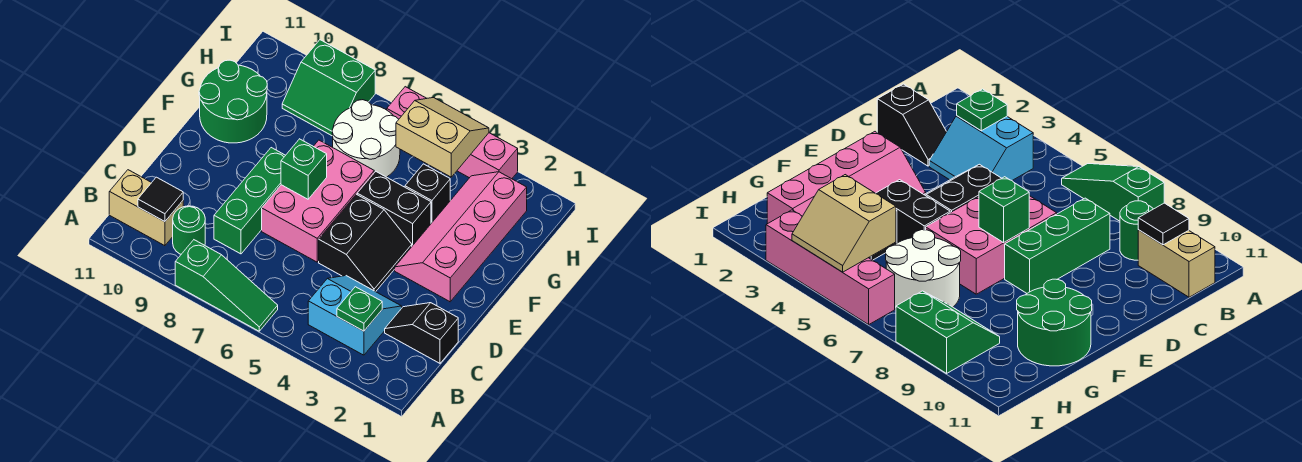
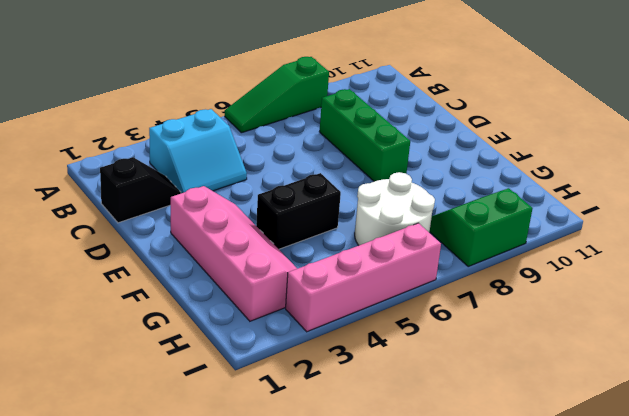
none -> green round brick B9 level 1
none -> tan brick B10:B11 level 1
none -> black slope D4:E5 level 1 top 5

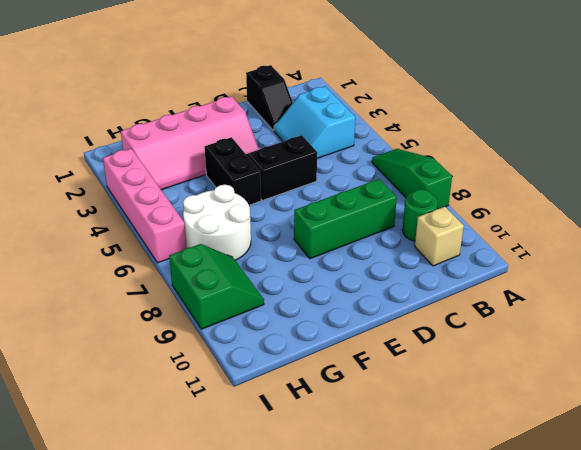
tan brick B10 level 1 -> tan brick B10:B11 level 1
none -> pink brick D6:F7 level 1
none -> green round brick F10:G11 level 1
none -> black brick G4 level 1

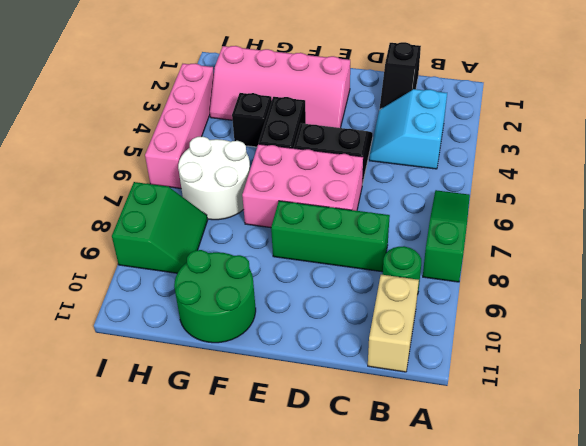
none -> green plate B3 level 2
none -> black tile B10 level 2
none -> green brick E7 level 2

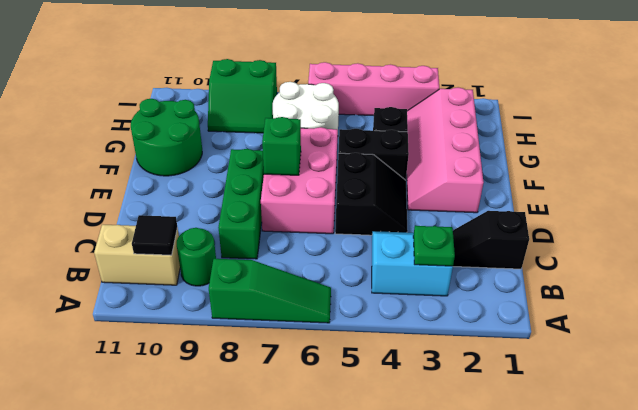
none -> tan slope H4:I5 level 2 top H

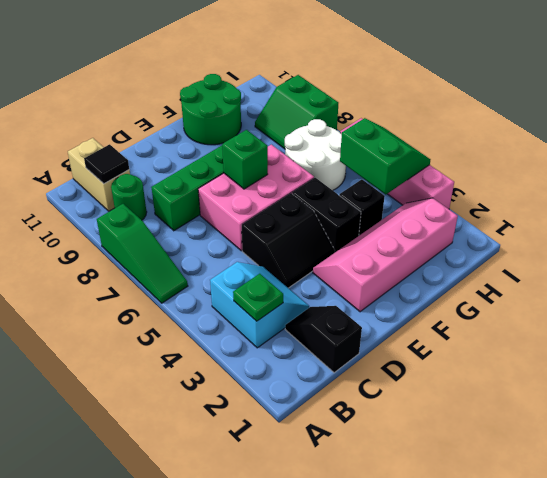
green slope H4:I5 level 2 top H -> tan slope H4:I5 level 2 top H

